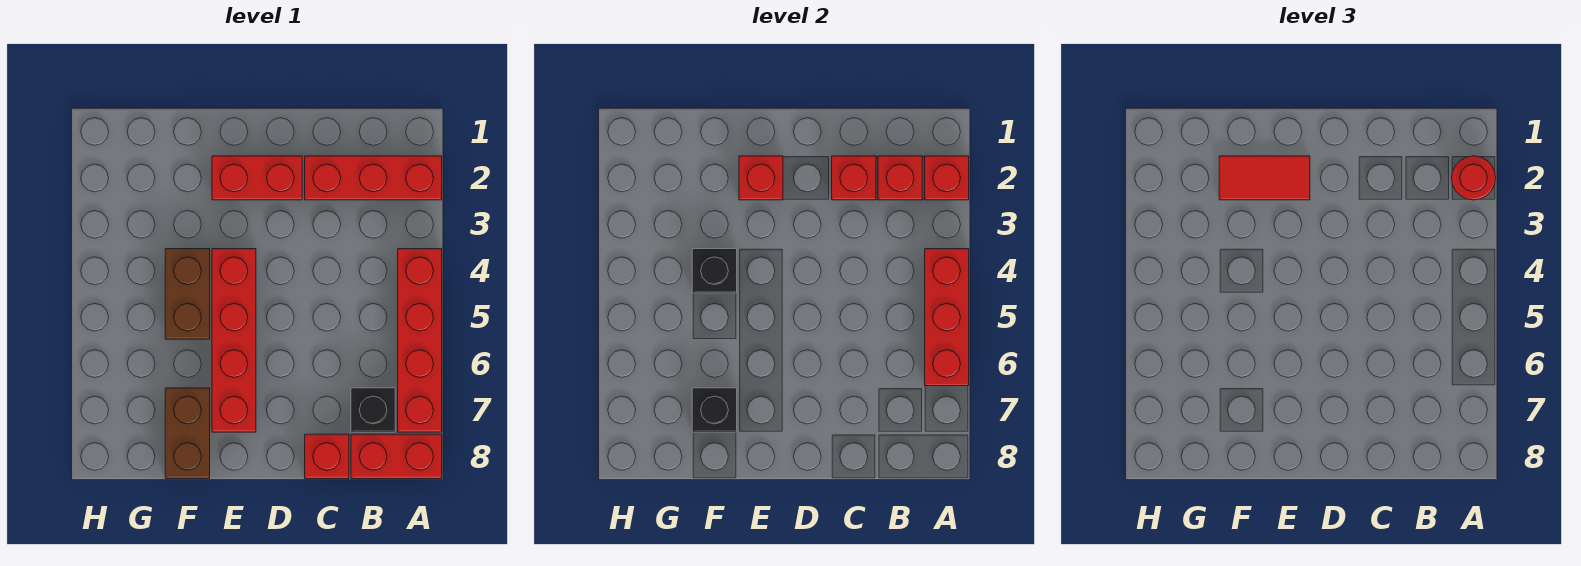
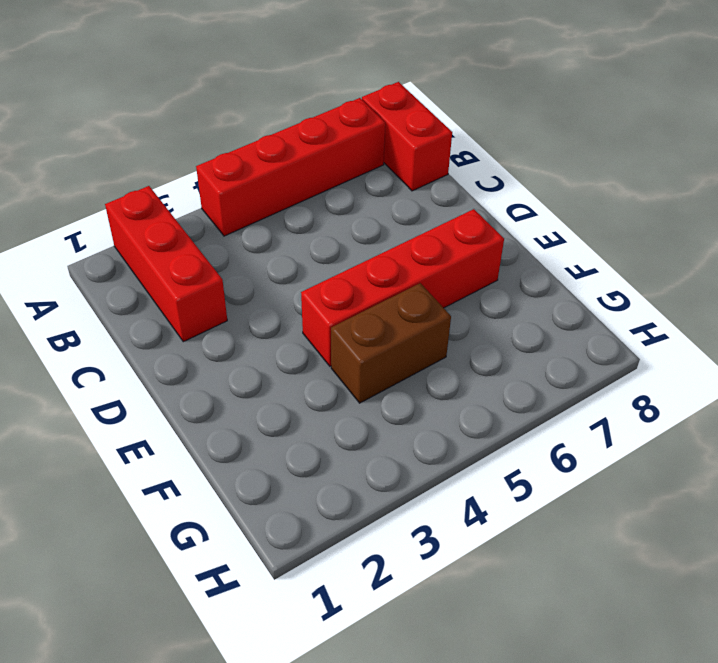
none -> black brick B7 level 1
none -> red brick C8 level 1
none -> red brick D2:E2 level 1

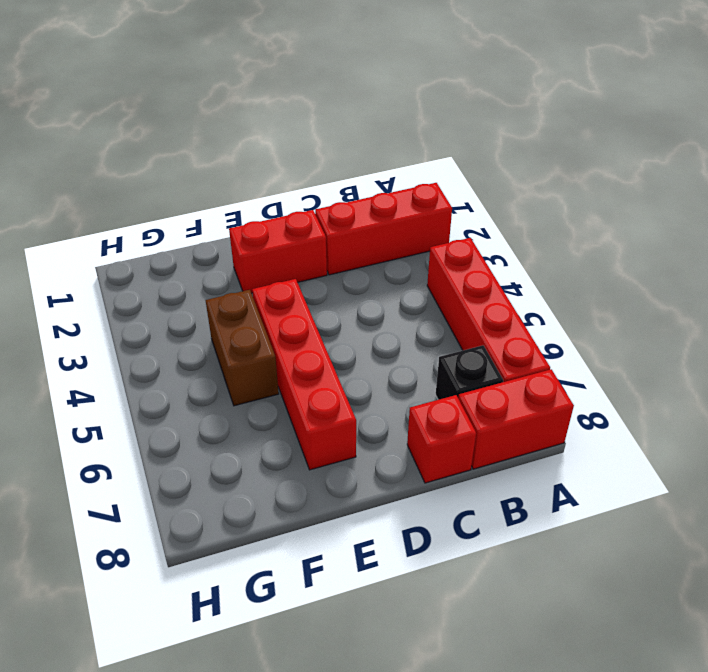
none -> brown brick F7:F8 level 1
none -> red brick A2 level 2
none -> red brick A4:A6 level 2

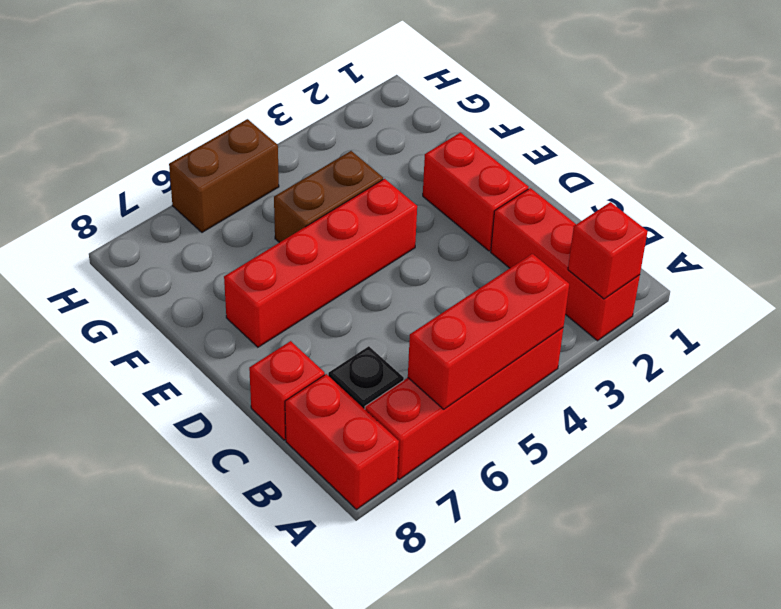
brown brick H5:H6 level 1 -> brown brick F7:F8 level 1
none -> red brick B2 level 2
none -> red brick C2 level 2
none -> red brick E2 level 2

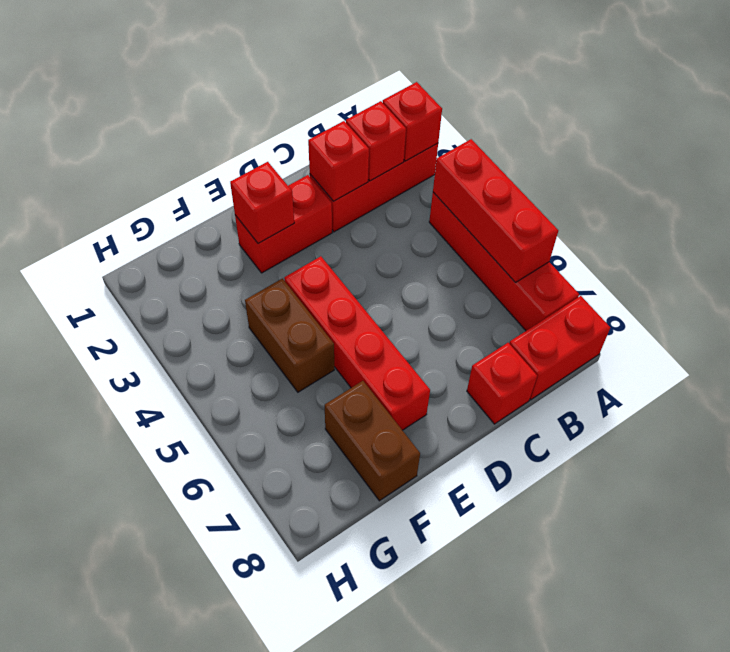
none -> black brick B7 level 1
none -> black brick F4 level 2
none -> black brick F7 level 2

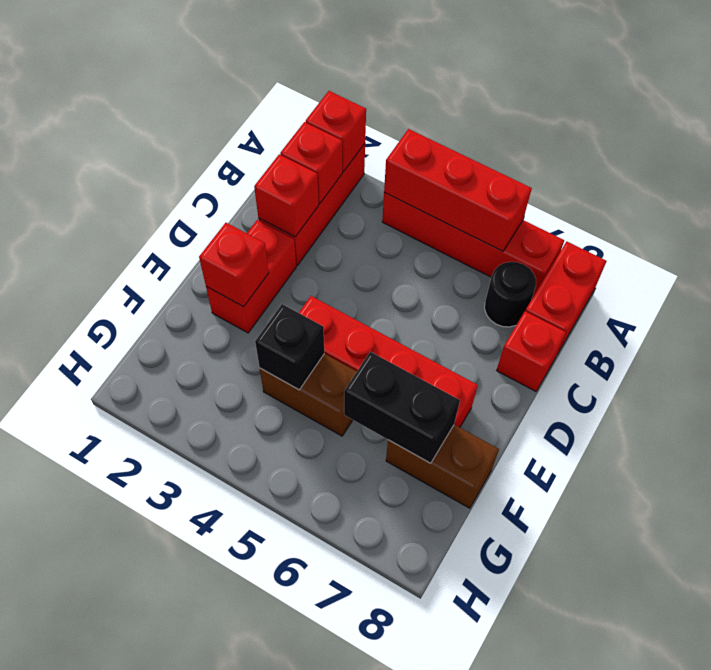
black round brick B7 level 1 -> black brick B7 level 1
black brick F6:F7 level 2 -> black brick F7 level 2
none -> red round brick A2 level 3
none -> red tile E2:F2 level 3

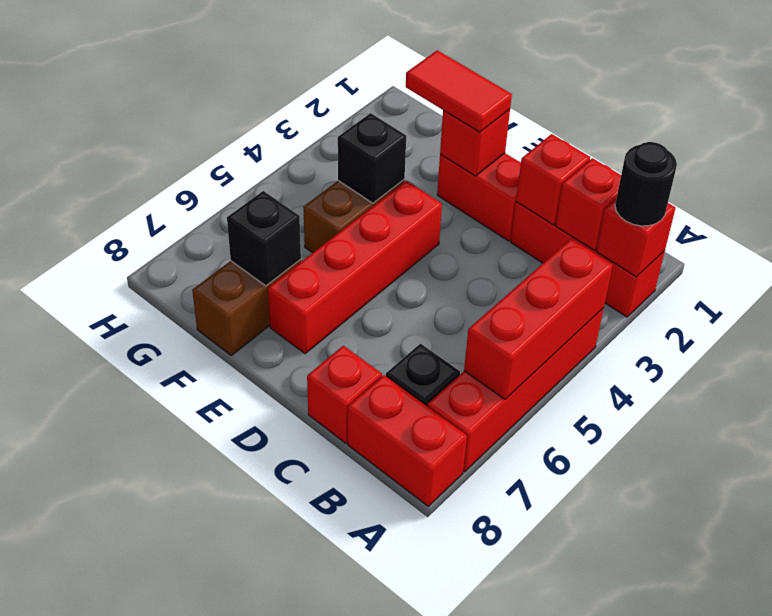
black round brick A2 level 3 -> red round brick A2 level 3

